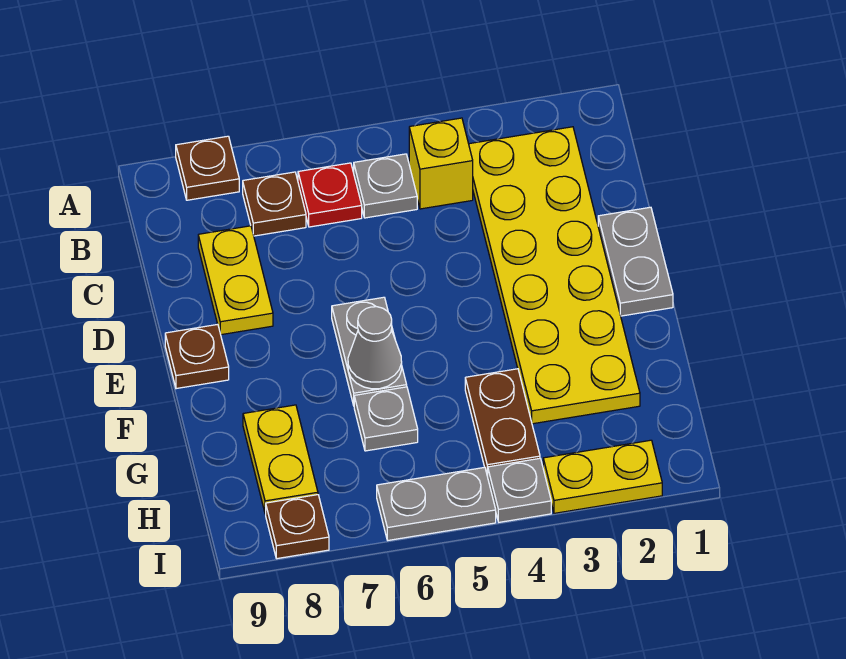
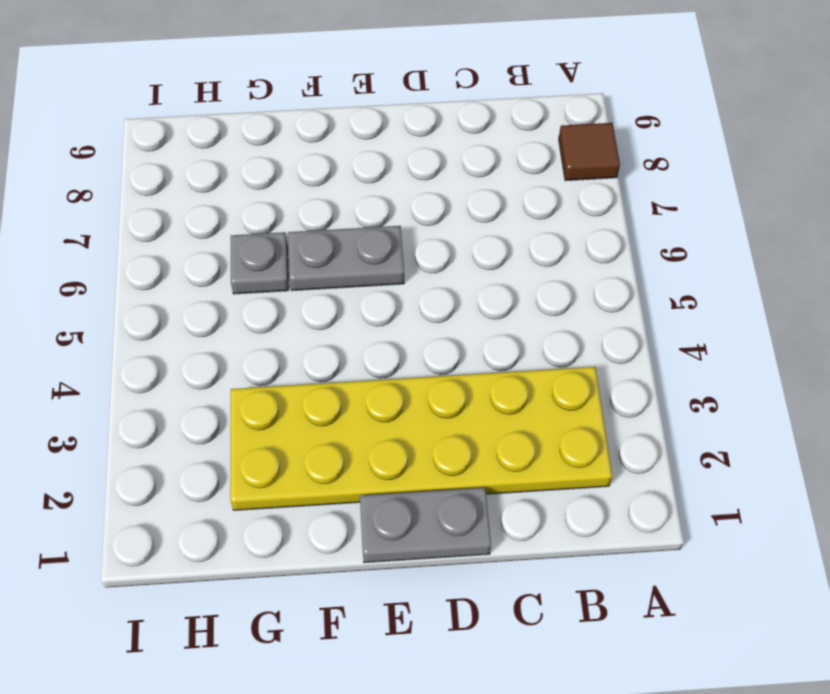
brown tile A8 level 1 -> brown plate A8 level 1
none -> yellow brick B4 level 1
none -> grey plate B5 level 1
none -> red plate B6 level 1

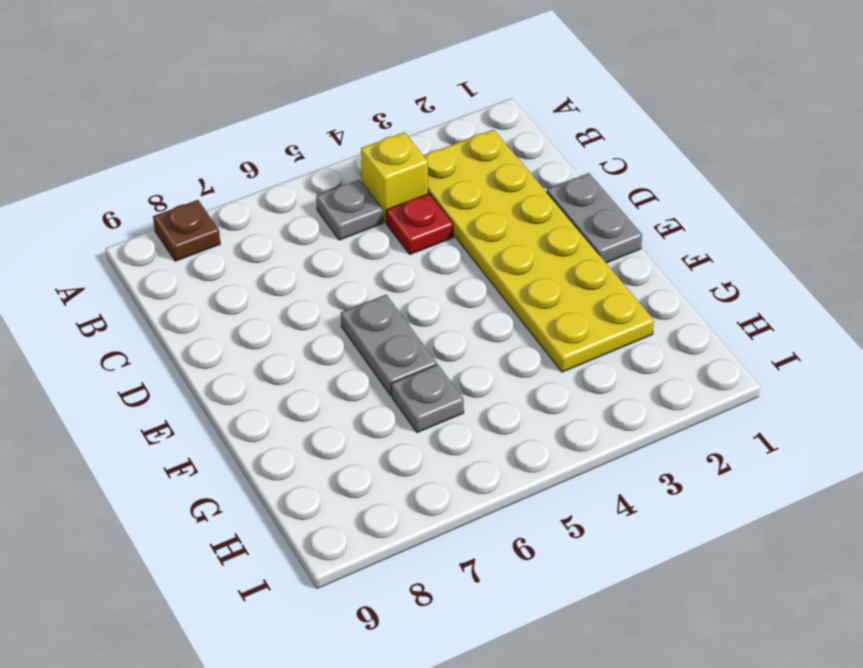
red plate C4 level 1 -> red plate B6 level 1
none -> brown plate B7 level 1
none -> yellow plate C8:D8 level 1
none -> brown plate E9 level 1

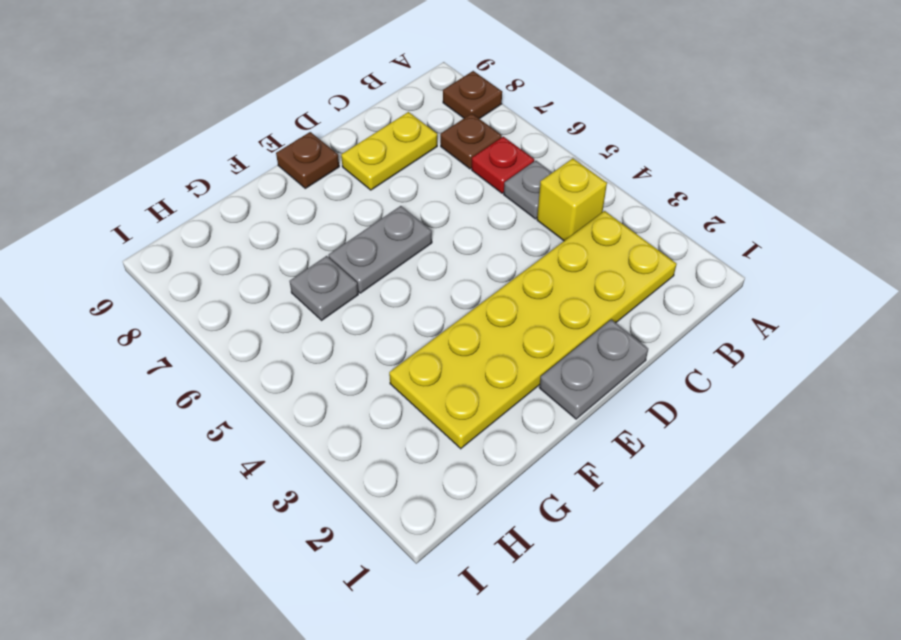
none -> brown plate G4:H4 level 1
none -> yellow plate G8:H8 level 1
none -> yellow plate I2:I3 level 1

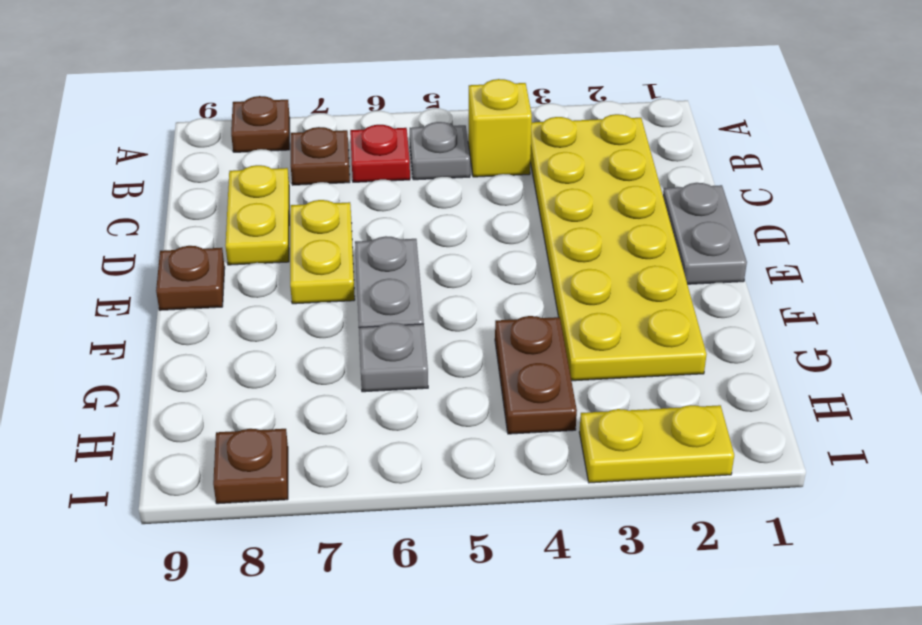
yellow plate D7:E7 level 1 -> yellow plate G8:H8 level 1
none -> grey plate I4 level 1
none -> grey plate I5:I6 level 1
none -> grey cone F6 level 2

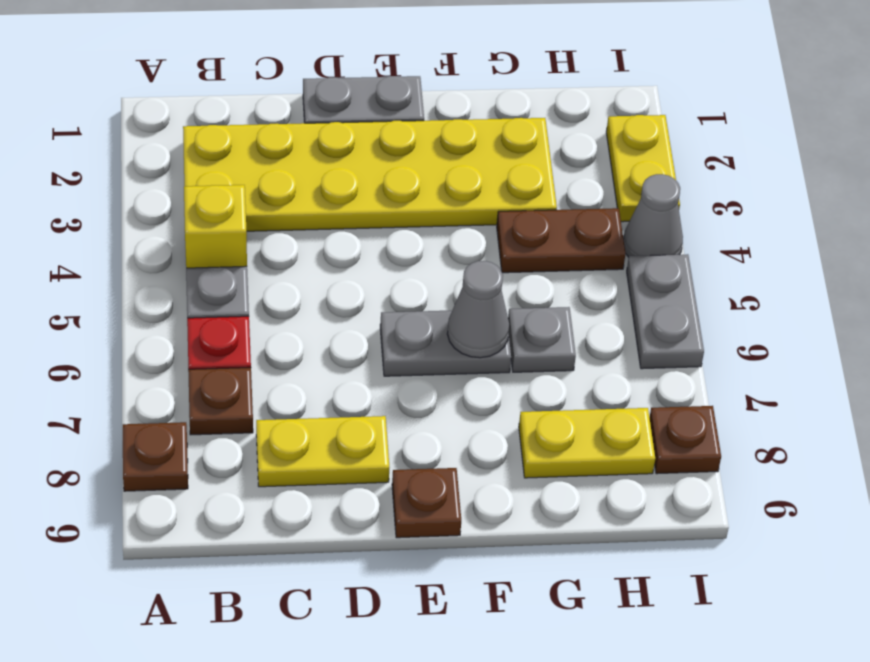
grey cone I4 level 1 -> grey plate I4 level 1

